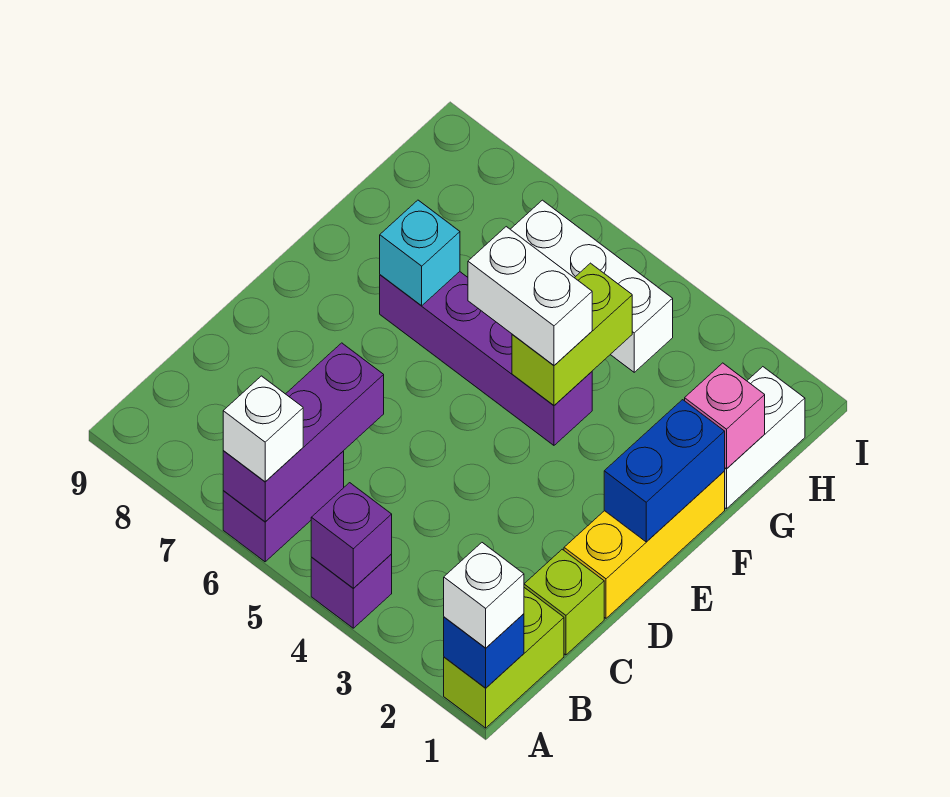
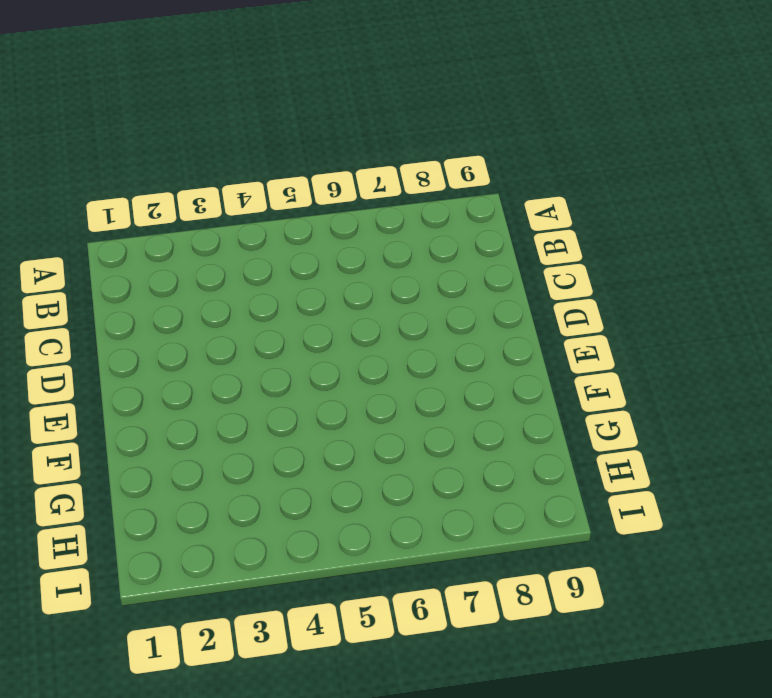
none -> lime brick A1:B1 level 1
none -> purple brick A4 level 1
none -> purple brick A6:B6 level 1

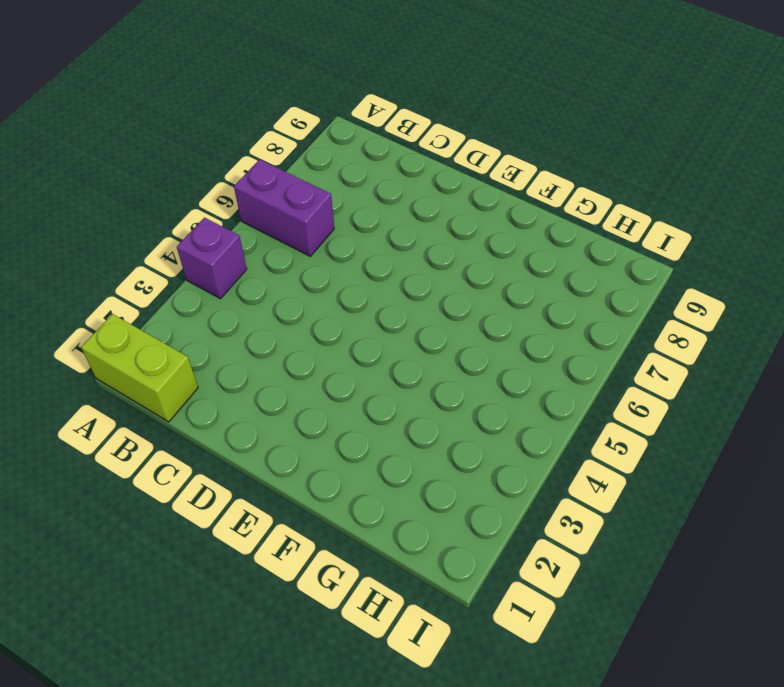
none -> lime brick C1 level 1
none -> yellow brick D1:F1 level 1
none -> purple brick F4:F7 level 1

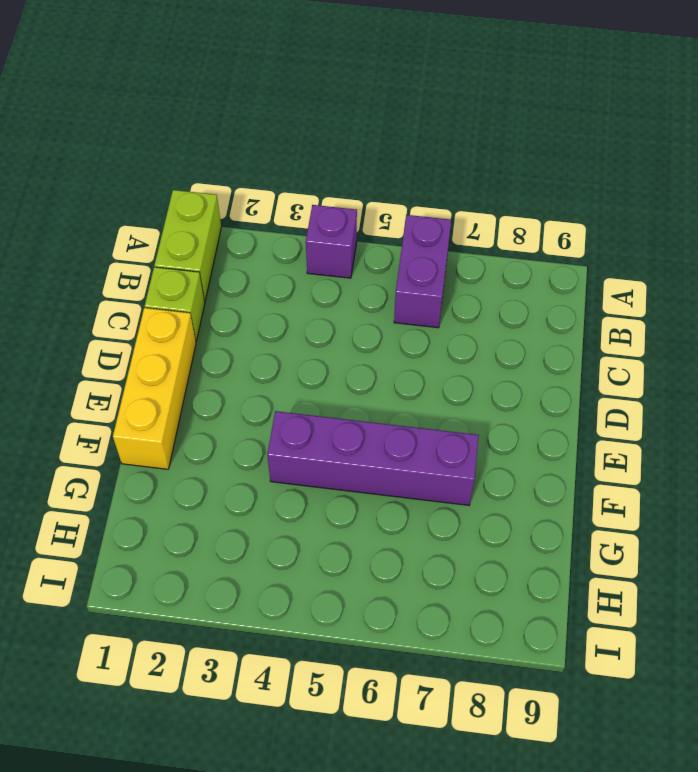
none -> white brick G1:H1 level 1
none -> white brick H4:H6 level 1
none -> blue brick A1 level 2

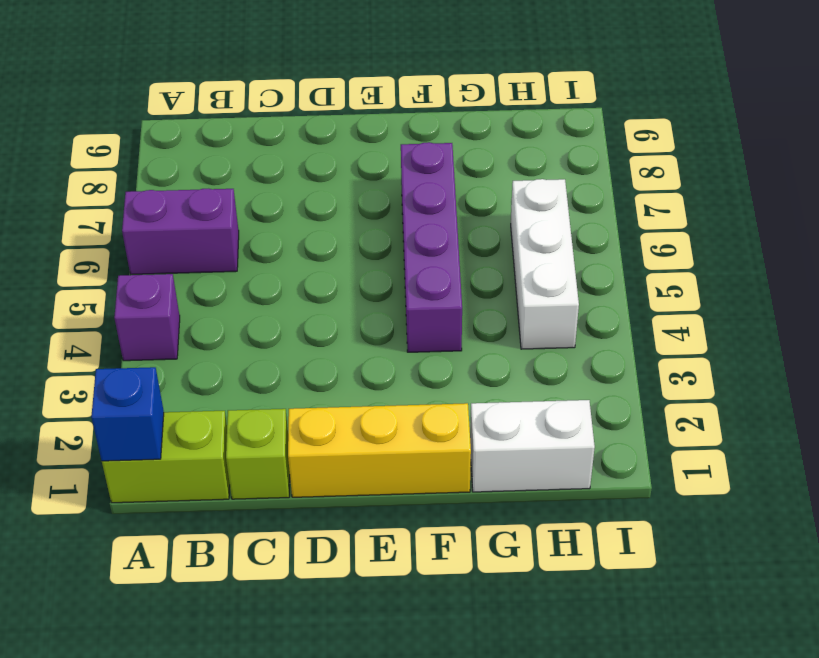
none -> purple brick A4 level 2
none -> purple brick A6:C6 level 2
none -> blue brick E1:F1 level 2

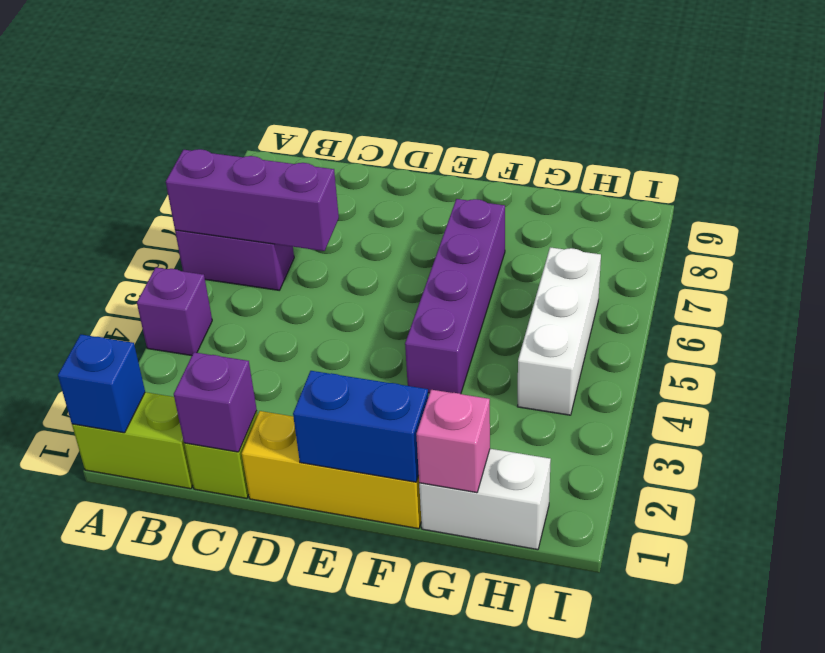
purple brick C1 level 2 -> purple brick A4 level 2
none -> lime brick F4:G4 level 2
none -> cyan brick F7 level 2
none -> white brick A1 level 3

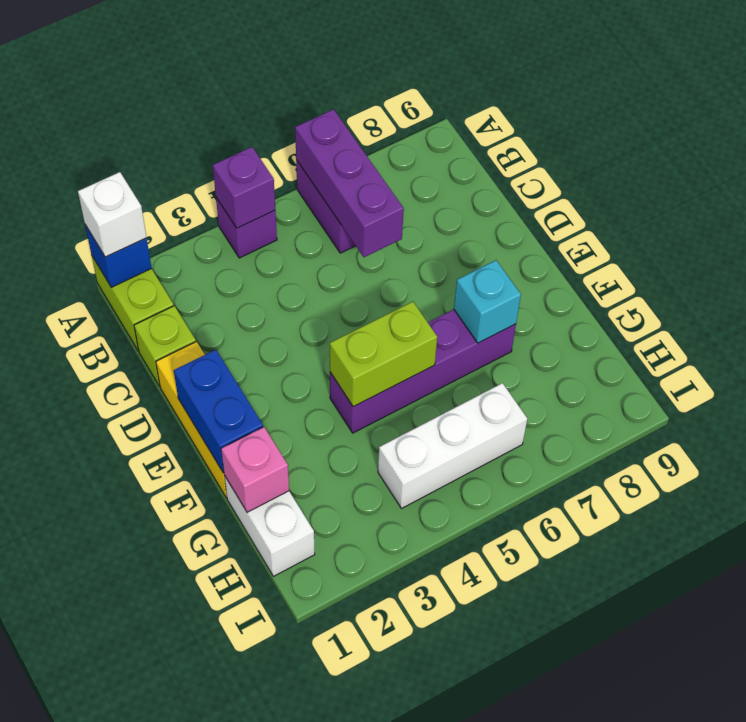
lime brick F4:F5 level 2 -> lime brick F4:G4 level 2
none -> white brick A6 level 3
none -> white brick F4:F5 level 3

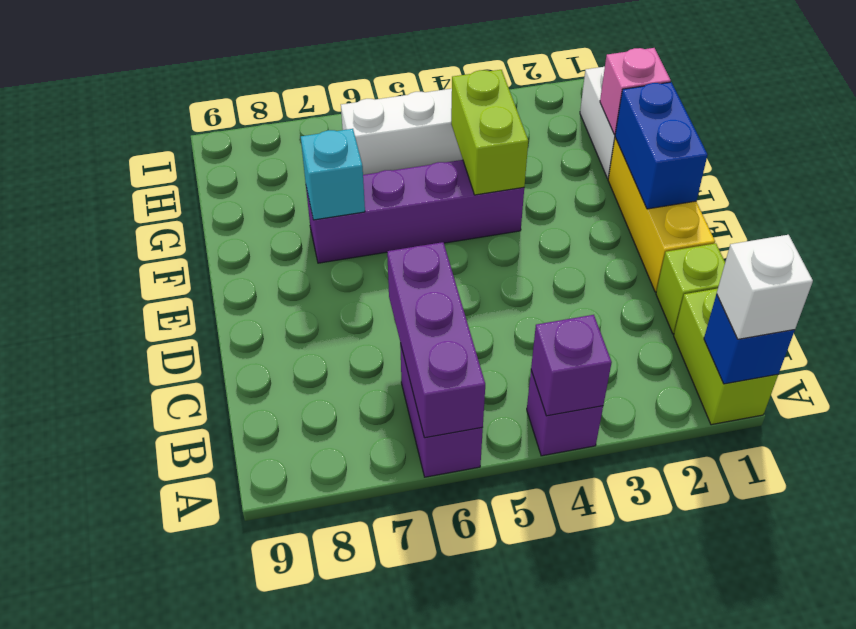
none -> white brick A6 level 3
none -> white brick F4:F5 level 3

